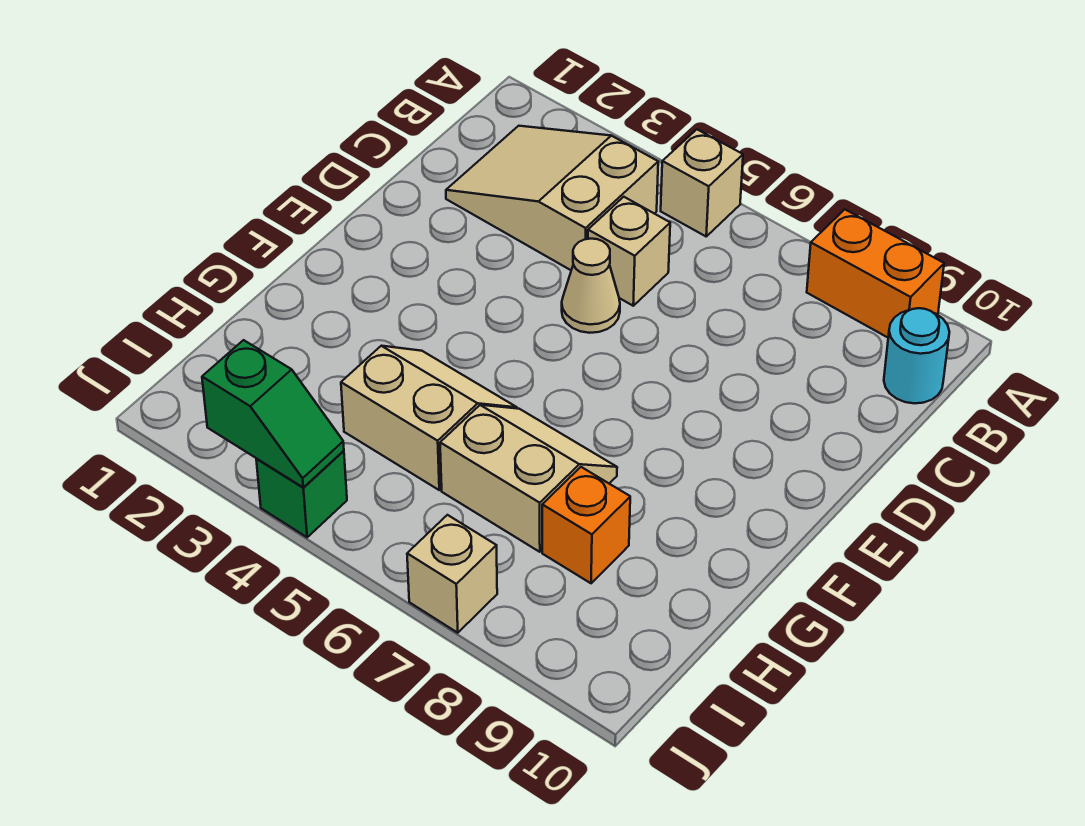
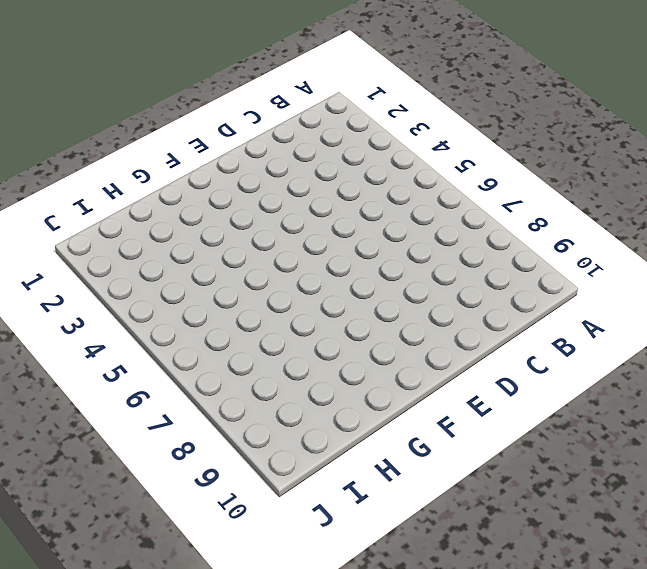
none -> tan brick A5 level 1
none -> orange brick A8:A9 level 1
none -> tan slope B2:C4 level 1 top 4

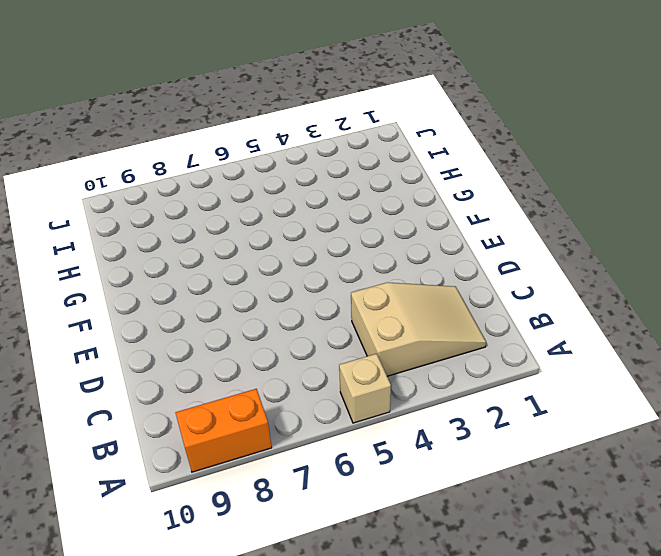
none -> cyan round brick B10 level 1
none -> tan brick C5 level 1
none -> tan cone D5 level 1

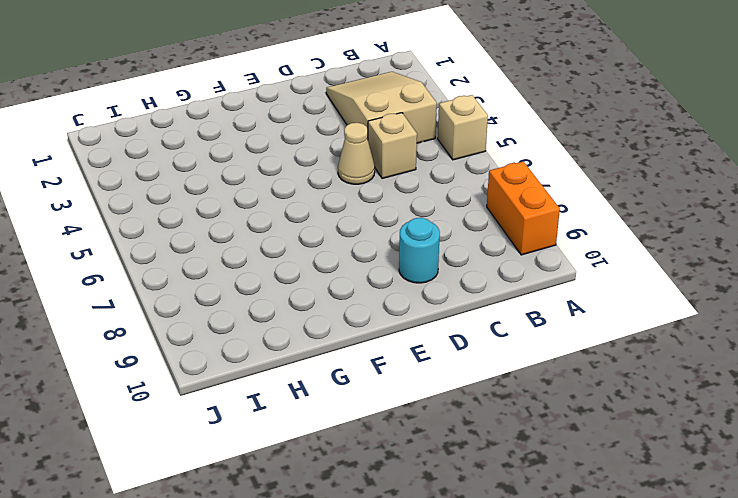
cyan round brick D9 level 1 -> cyan round brick B10 level 1
none -> tan slope G4:H5 level 1 top H
none -> tan slope G6:H7 level 1 top H
none -> orange brick H8 level 1

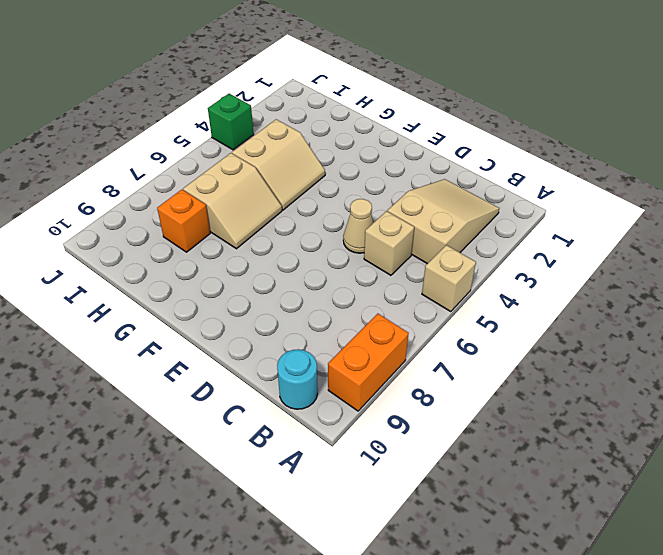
none -> tan brick J7 level 1
none -> green slope J3:J4 level 2 top 3

